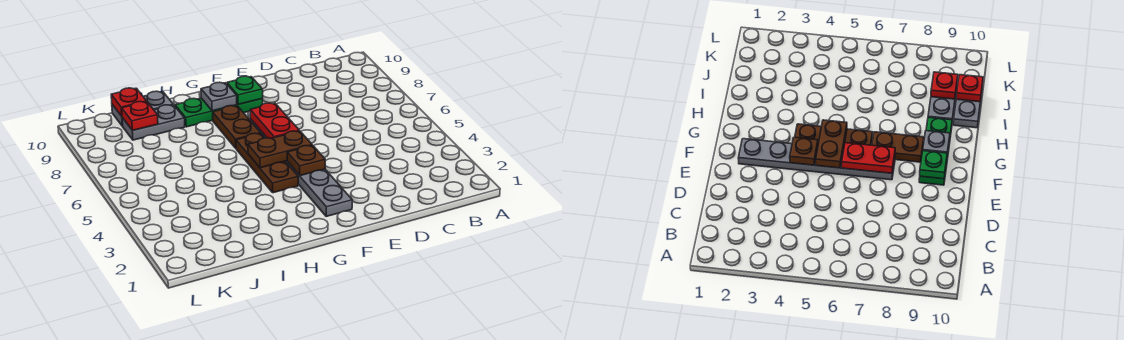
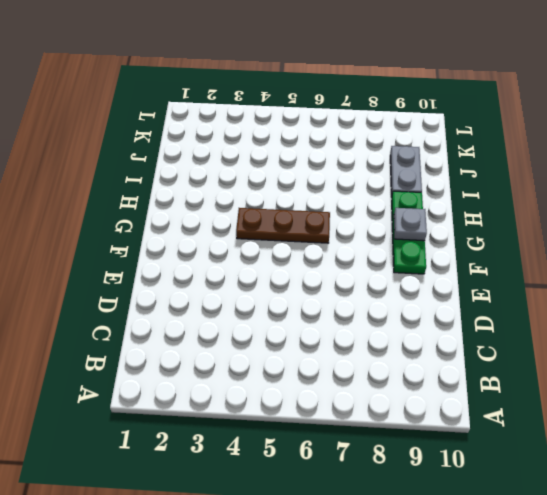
none -> grey plate F2:F7 level 1
none -> brown plate G7:G8 level 1
none -> grey plate I10:J10 level 1

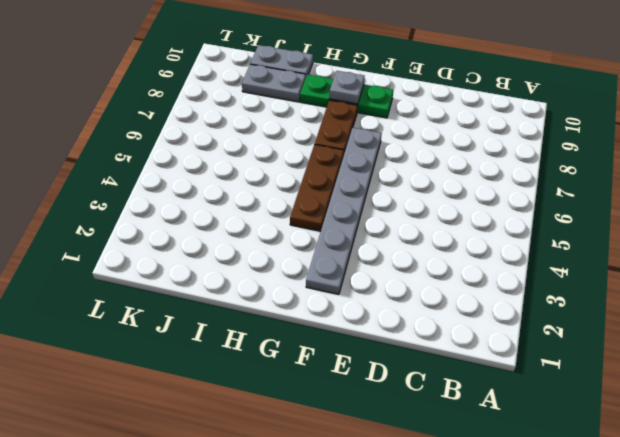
none -> brown plate F4 level 2
none -> brown plate F5:G5 level 2
none -> red plate F6:F7 level 2

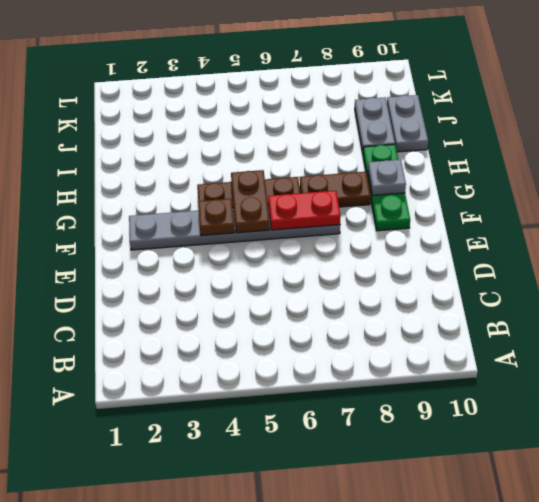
none -> green plate F9 level 2
none -> red plate J9 level 2
none -> red plate J10 level 2

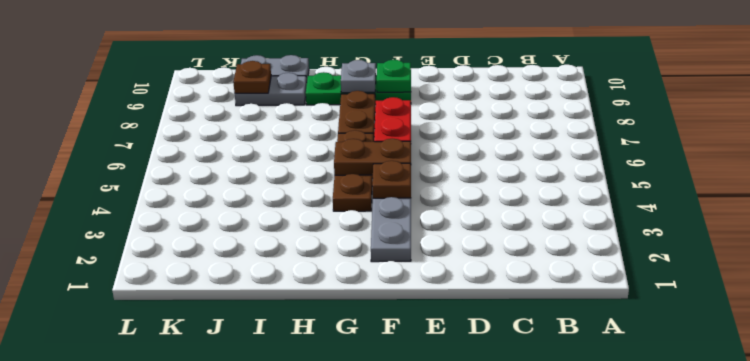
brown plate J9 level 2 -> red plate J9 level 2
none -> red plate J10 level 2

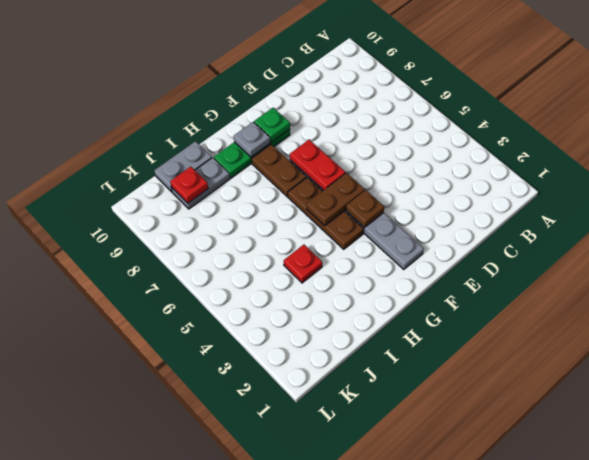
red plate I4 level 1 -> red plate J10 level 2

